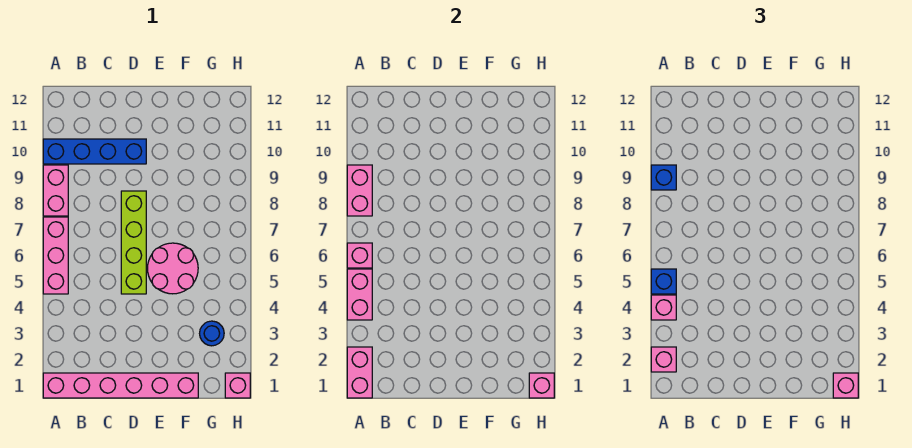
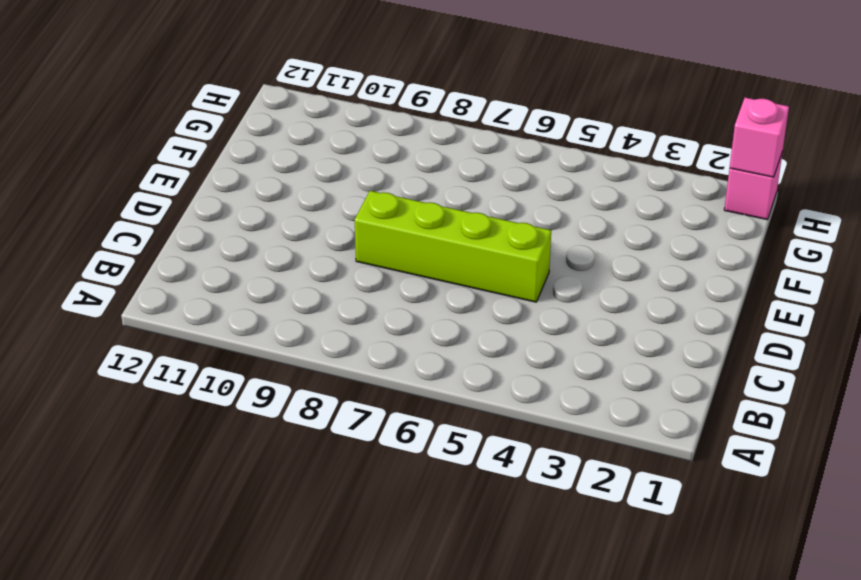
none -> pink brick A1:F1 level 1
none -> pink brick A5:A7 level 1
none -> pink brick A8:A9 level 1

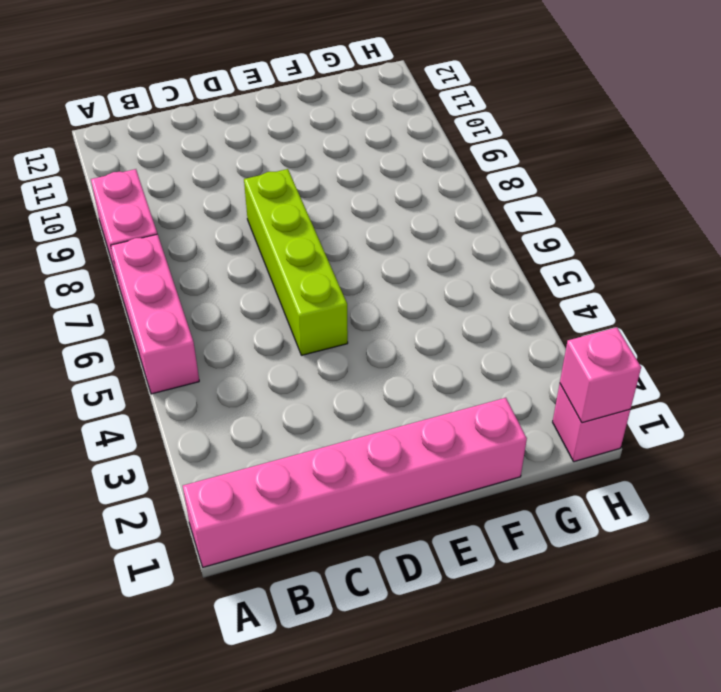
none -> blue brick A10:D10 level 1
none -> pink round brick E5:F6 level 1
none -> blue round brick G3 level 1

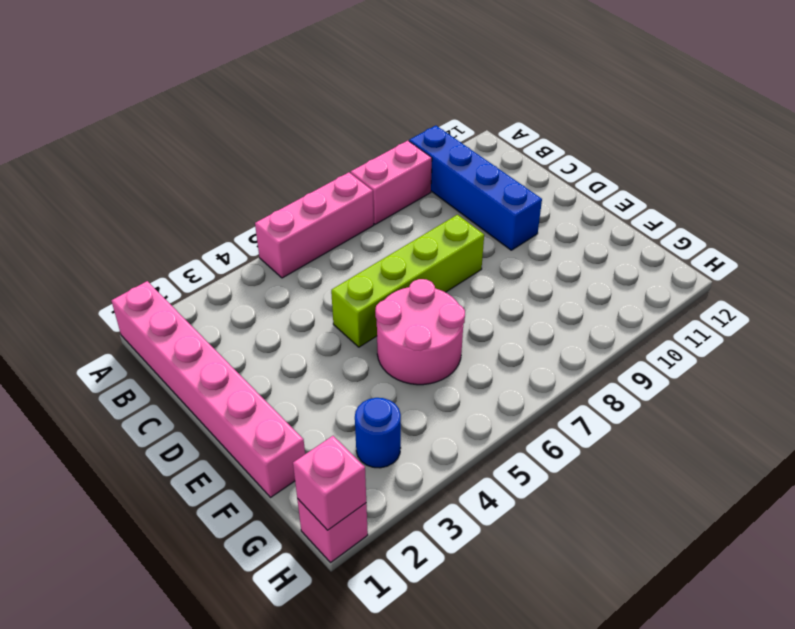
none -> pink brick A1:A2 level 2
none -> pink brick A4:A5 level 2
none -> pink brick A6 level 2

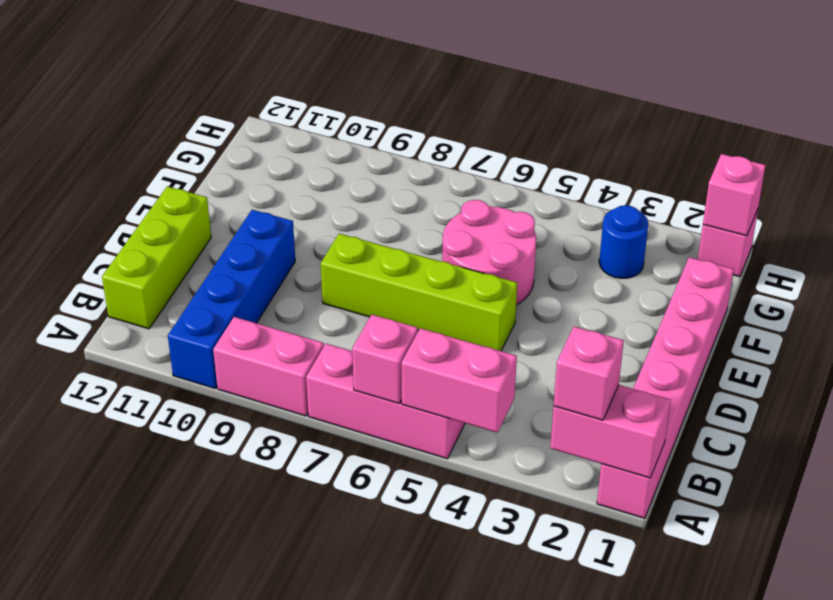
lime brick B12:D12 level 1 -> none
none -> pink brick A8:A9 level 2
none -> pink brick A4 level 3
none -> blue brick A5 level 3

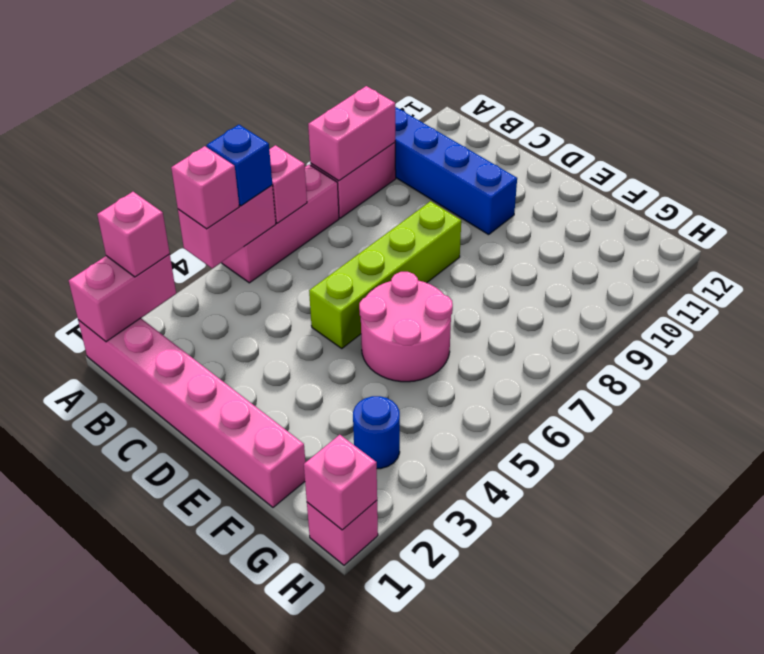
none -> blue brick A9 level 3
none -> pink brick H1 level 3

